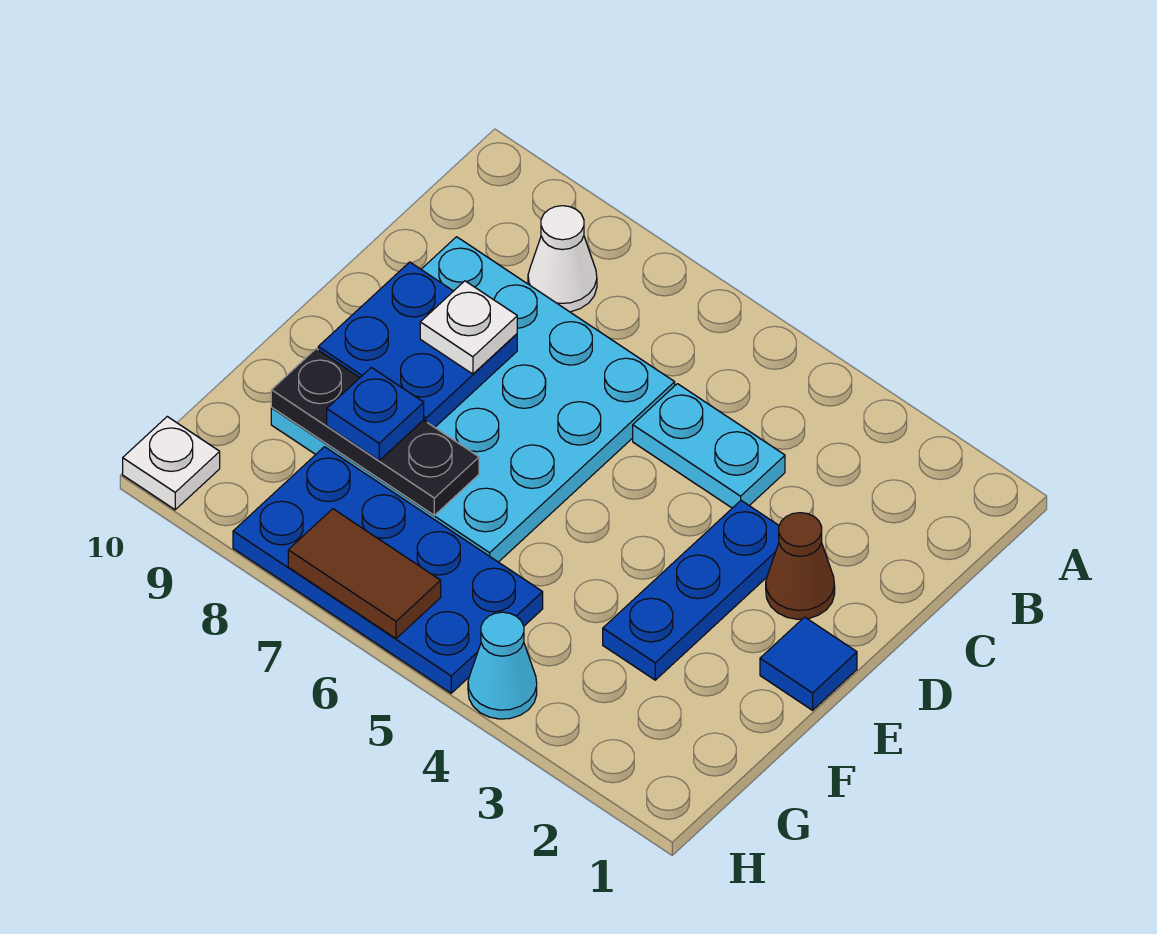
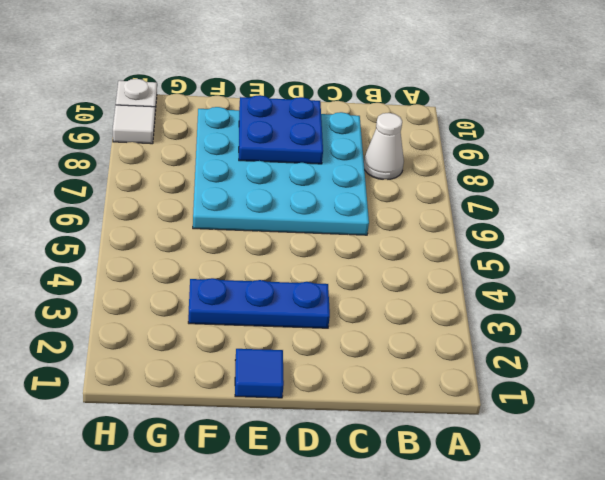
white tile H9 level 1 -> none
none -> cyan plate C4:C5 level 1
none -> brown cone D2 level 1
none -> blue plate G5:H8 level 1

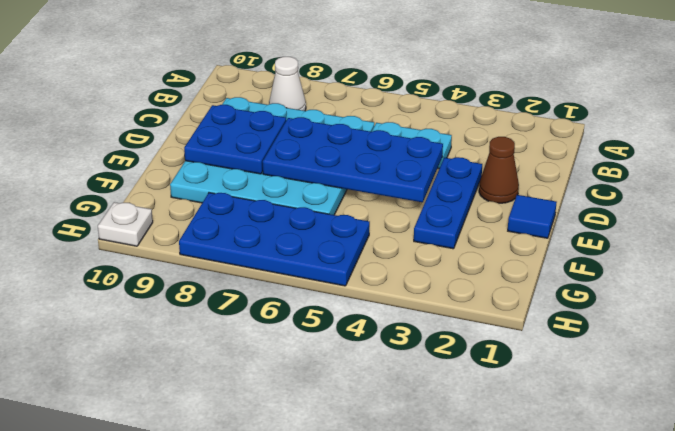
blue plate D4:E7 level 2 -> none
none -> cyan cone H4 level 1
none -> black plate F7:F9 level 2
none -> brown tile H6:H7 level 2

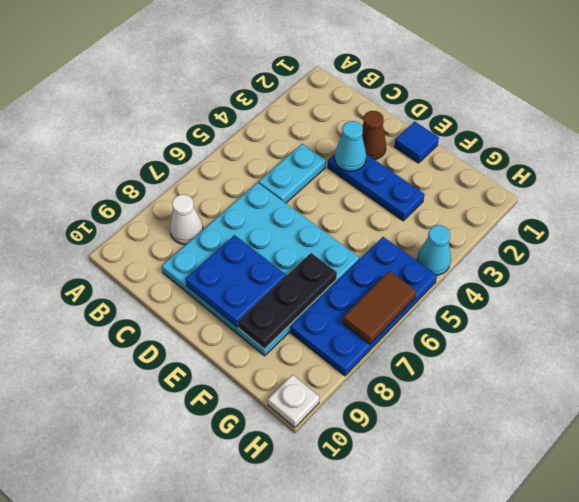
cyan cone D3 level 2 -> none
none -> white plate D8 level 3
none -> blue plate F8 level 3

